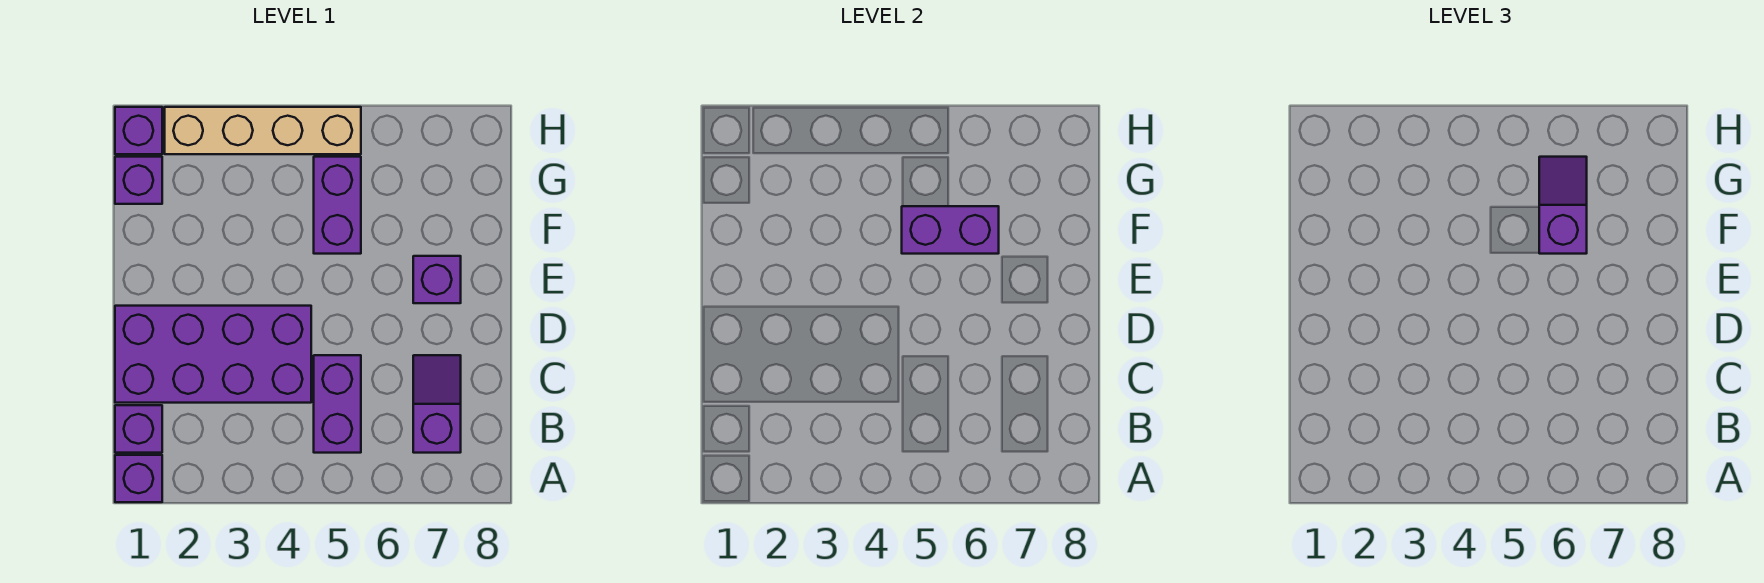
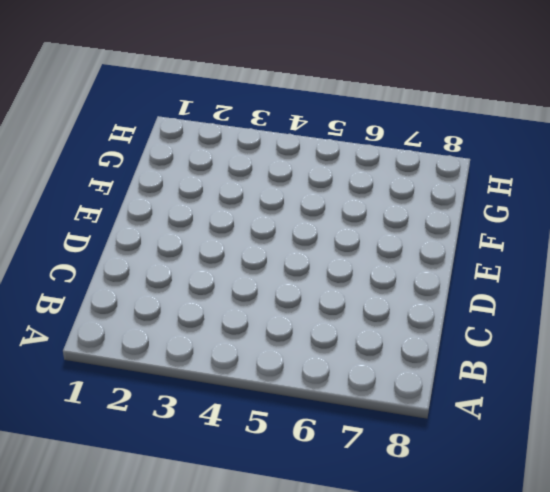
none -> purple brick A1 level 1
none -> purple brick B1 level 1
none -> purple brick B5:C5 level 1

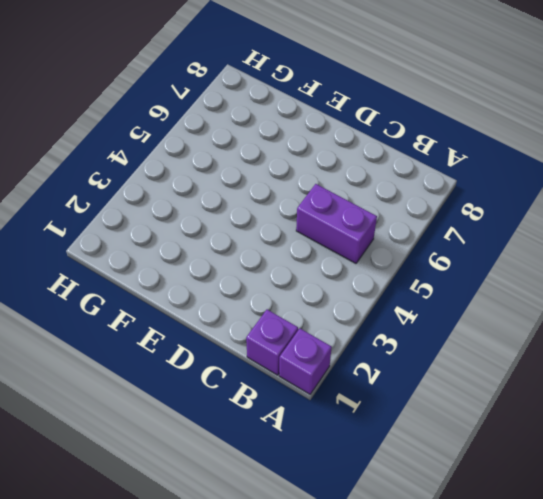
none -> purple slope B7:C7 level 1 top B
none -> purple brick C1:D4 level 1
none -> purple brick E7 level 1

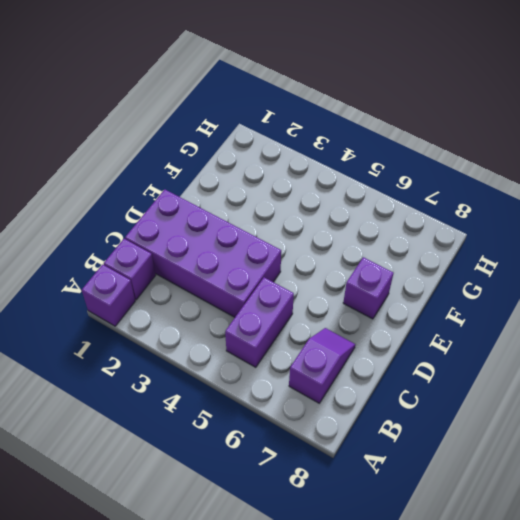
none -> purple brick F5:G5 level 1
none -> purple brick G1 level 1
none -> purple brick H1 level 1

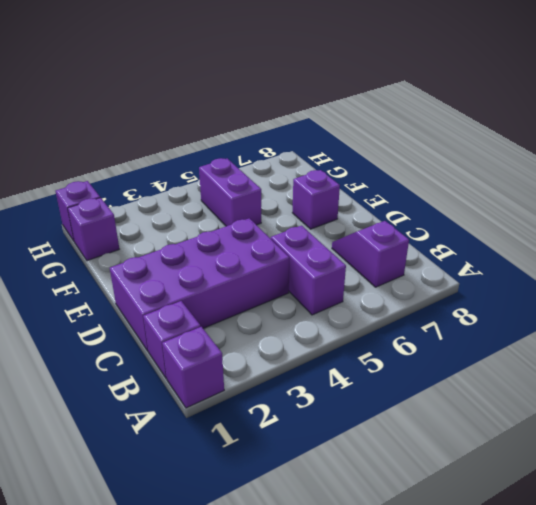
none -> tan brick H2:H5 level 1
none -> purple brick F5:F6 level 2
none -> purple slope F6:G6 level 3 top F

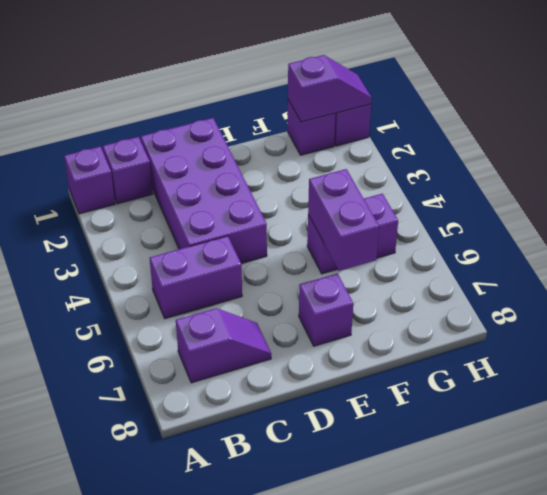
purple slope G1:H1 level 2 top G -> purple slope F6:G6 level 3 top F
none -> tan brick H2:H5 level 1

